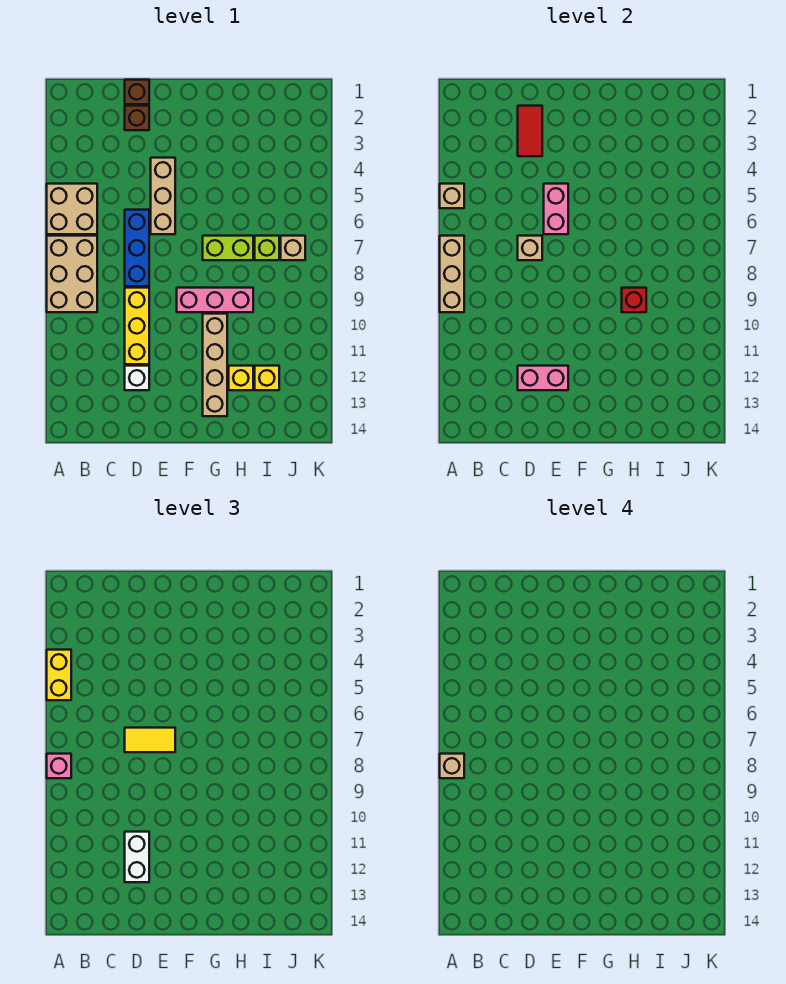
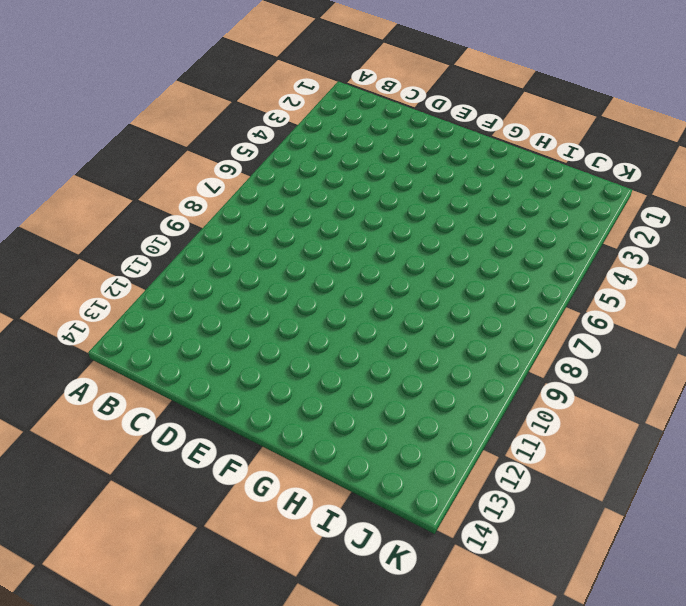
none -> tan brick A5:B6 level 1
none -> tan brick A7:B9 level 1
none -> brown brick D1 level 1

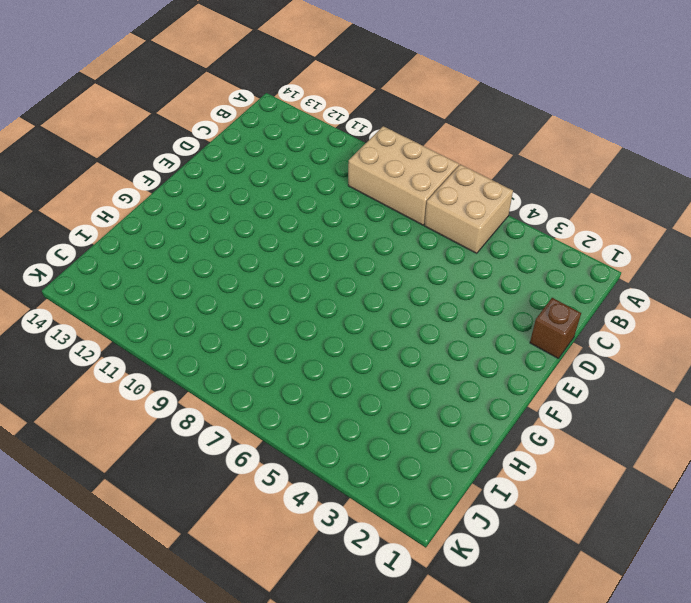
none -> brown brick D2 level 1
none -> blue brick D6:D8 level 1
none -> yellow brick D9:D11 level 1

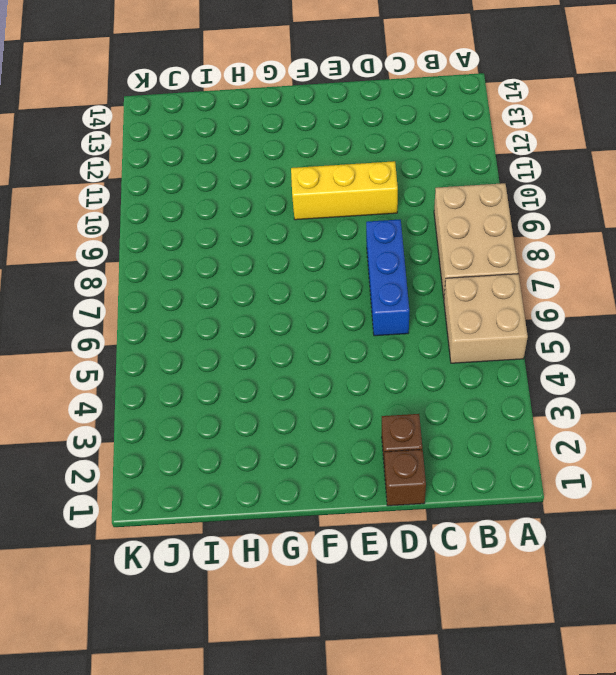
yellow brick D10:F10 level 1 -> yellow brick D9:D11 level 1
none -> white brick D12 level 1
none -> tan brick E4:E6 level 1
none -> pink brick F9:H9 level 1

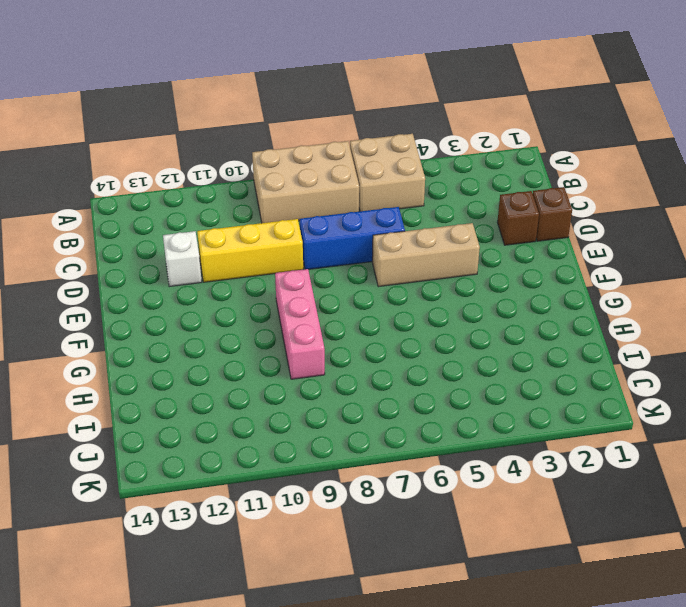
none -> lime brick G7:H7 level 1
none -> tan brick G10:G13 level 1
none -> yellow brick H12 level 1

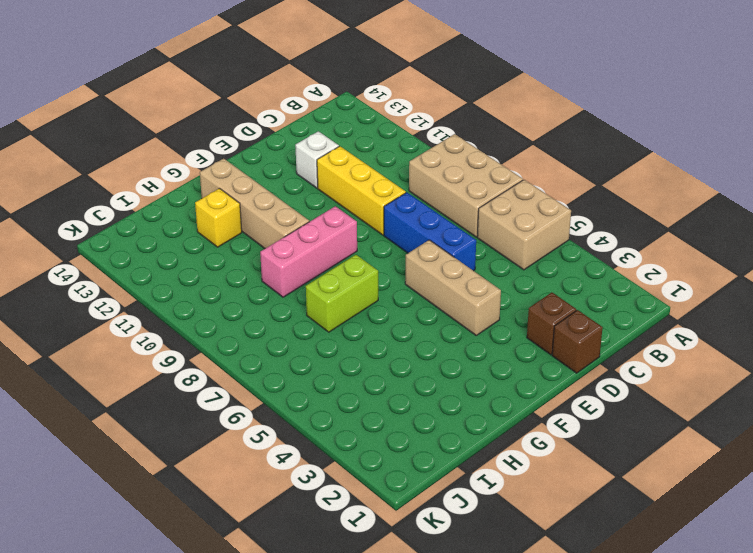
none -> lime brick I7 level 1
none -> yellow brick I12 level 1
none -> tan brick J7 level 1

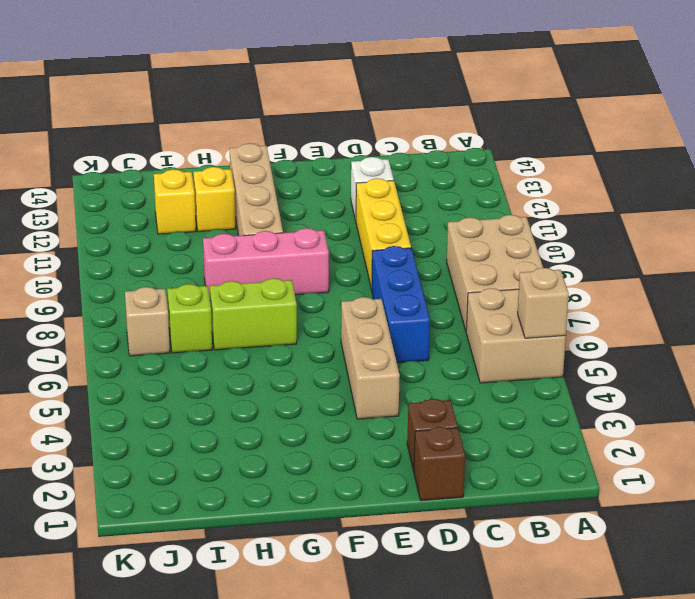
none -> tan brick A7:A9 level 2
none -> red tile D2:D3 level 2
none -> tan brick D7 level 2

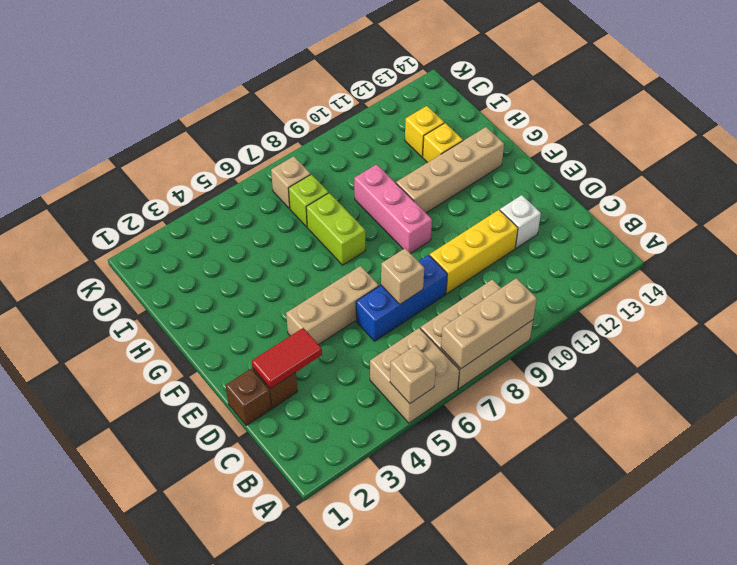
none -> pink brick D12:E12 level 2
none -> pink brick E5:E6 level 2
none -> red brick H9 level 2

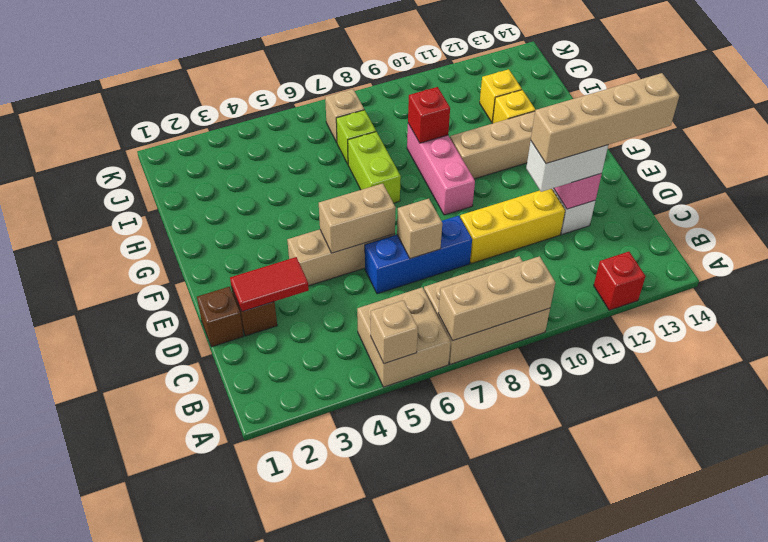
red brick A12 level 1 -> none
tan brick D11:D14 level 4 -> none
tan brick E5:E6 level 2 -> pink brick E5:E6 level 2
none -> yellow brick A4:A5 level 3
none -> pink brick A8 level 3
none -> yellow tile D7:E7 level 3

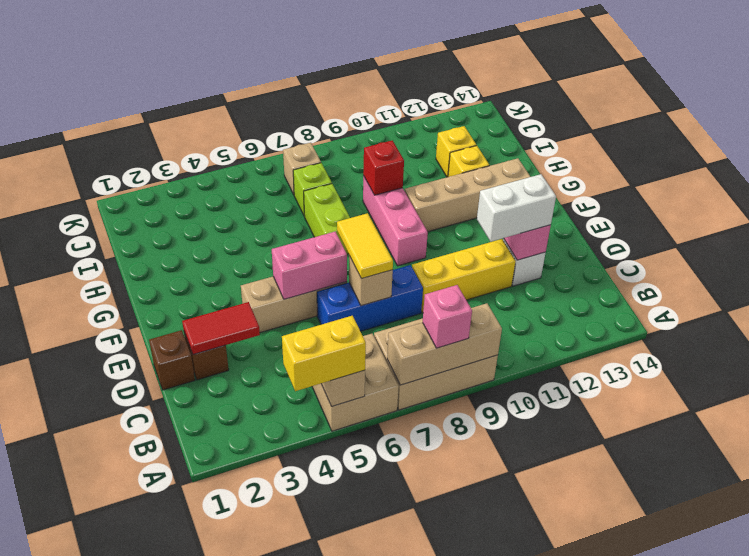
none -> tan brick A8 level 4

